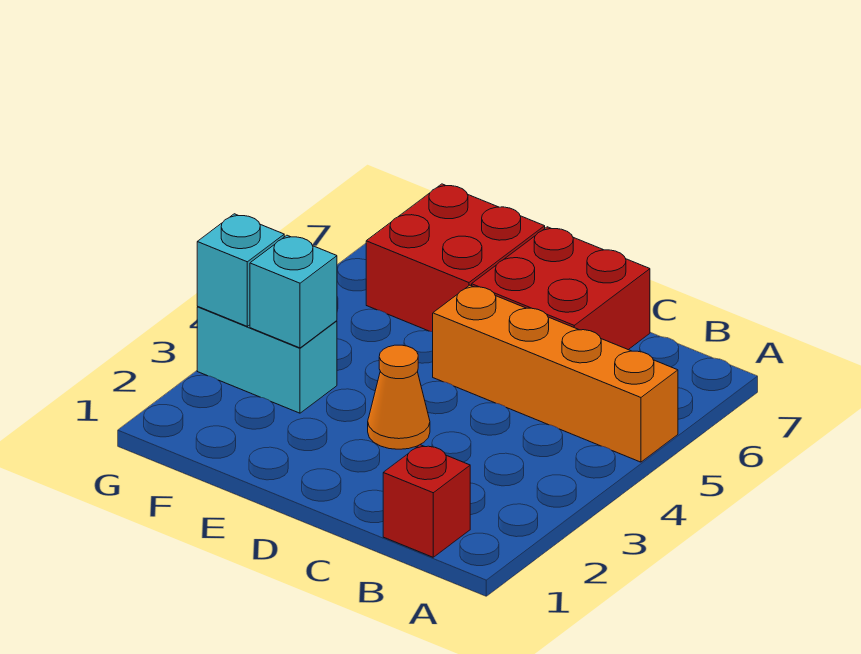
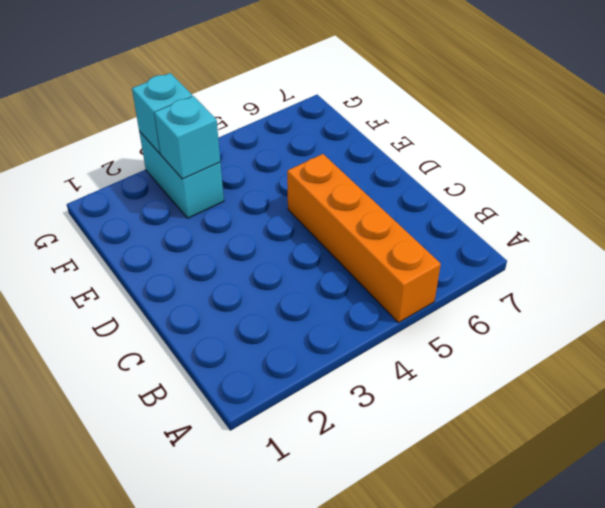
none -> red brick B1 level 1
none -> red brick C6:D7 level 1

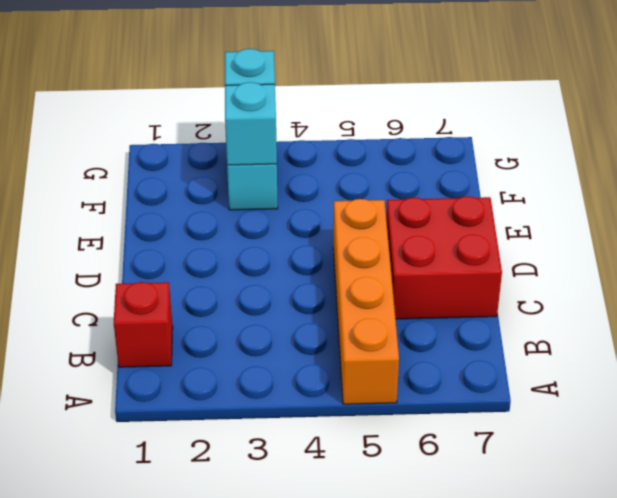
none -> orange cone D3 level 1
none -> red brick E6:F7 level 1

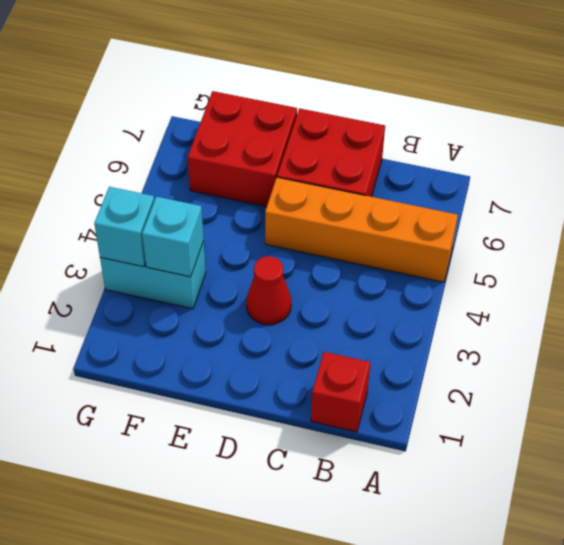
red cone D3 level 1 -> orange cone D3 level 1

